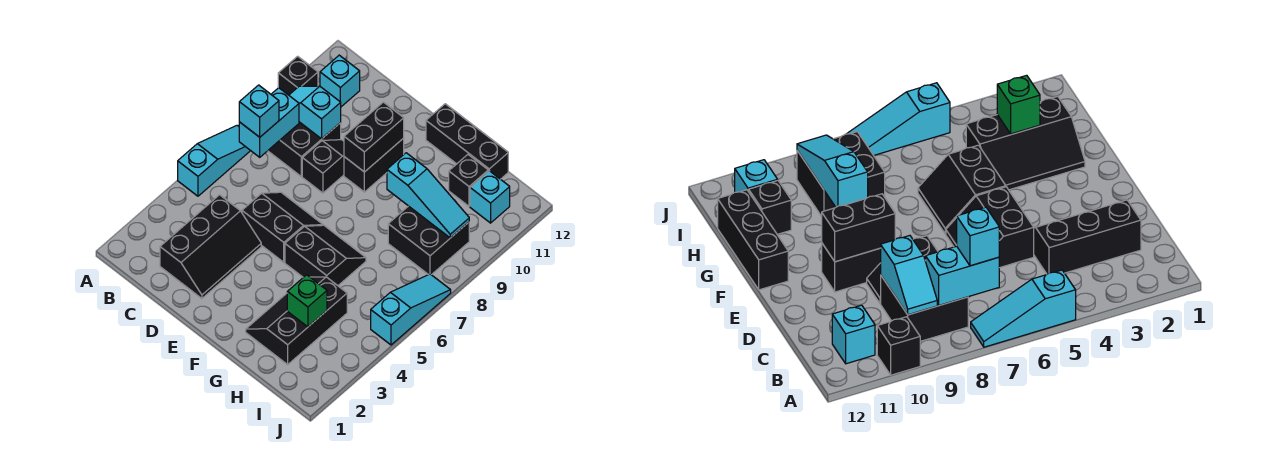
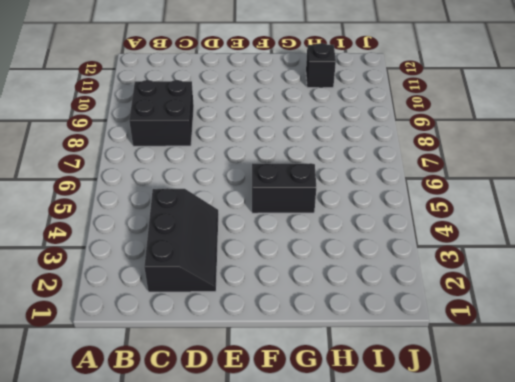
none -> cyan slope A5:A7 level 1 top 5
none -> black brick A10 level 1
none -> cyan brick B11 level 1

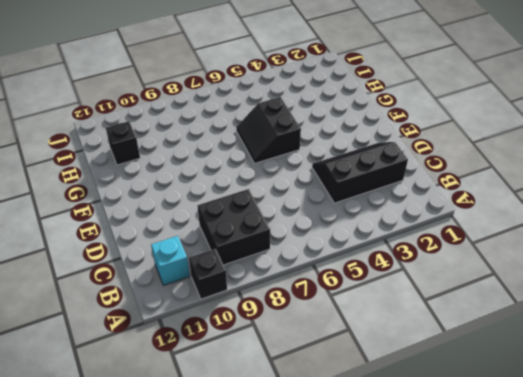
none -> cyan slope A5:A7 level 1 top 5
none -> black slope D5:E6 level 1 top 5
none -> black slope D8:D9 level 1 top 8

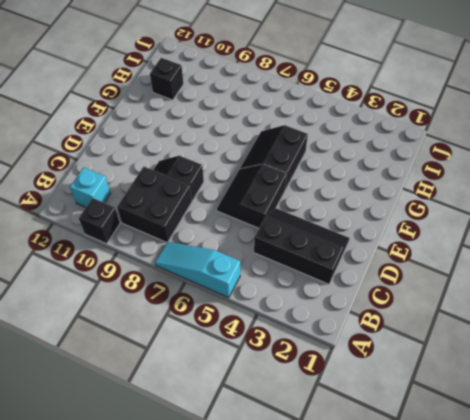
none -> black brick E9:E10 level 1
none -> black brick F12:H12 level 1
none -> black slope G2:H4 level 1 top H

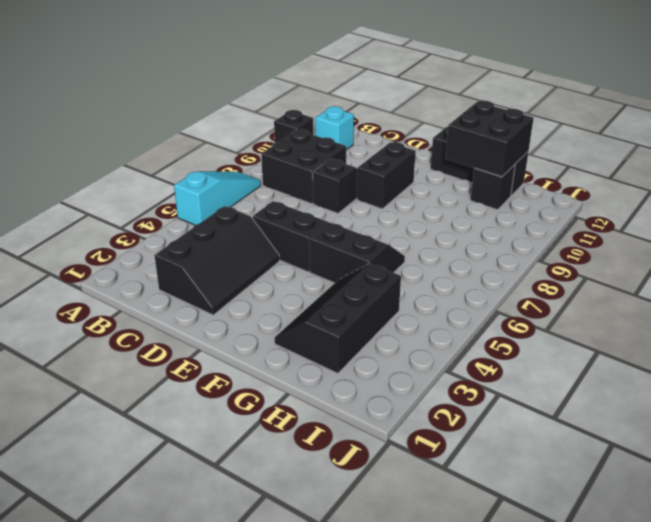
black brick G11:H12 level 2 -> black brick H8:I9 level 1
none -> cyan brick I11 level 1
none -> cyan slope J5:J7 level 1 top 5
none -> cyan brick B7:B8 level 2

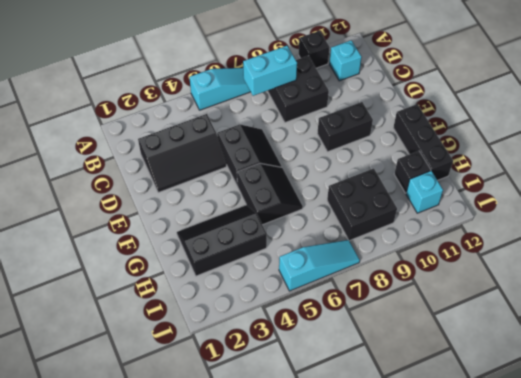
none -> black slope D8:D9 level 1 top 8
none -> cyan slope B9:C9 level 2 top C
none -> black brick E9:E10 level 2

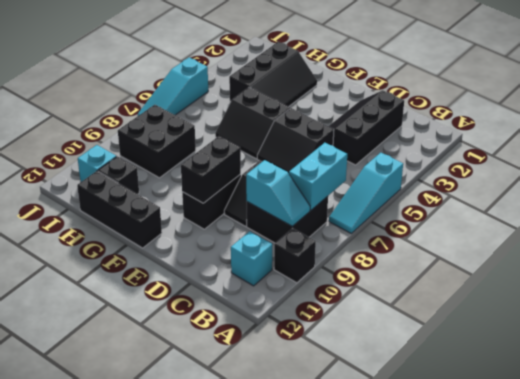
none -> cyan slope G9:I9 level 2 top G
none -> green brick H3 level 2
none -> cyan brick B7 level 3

